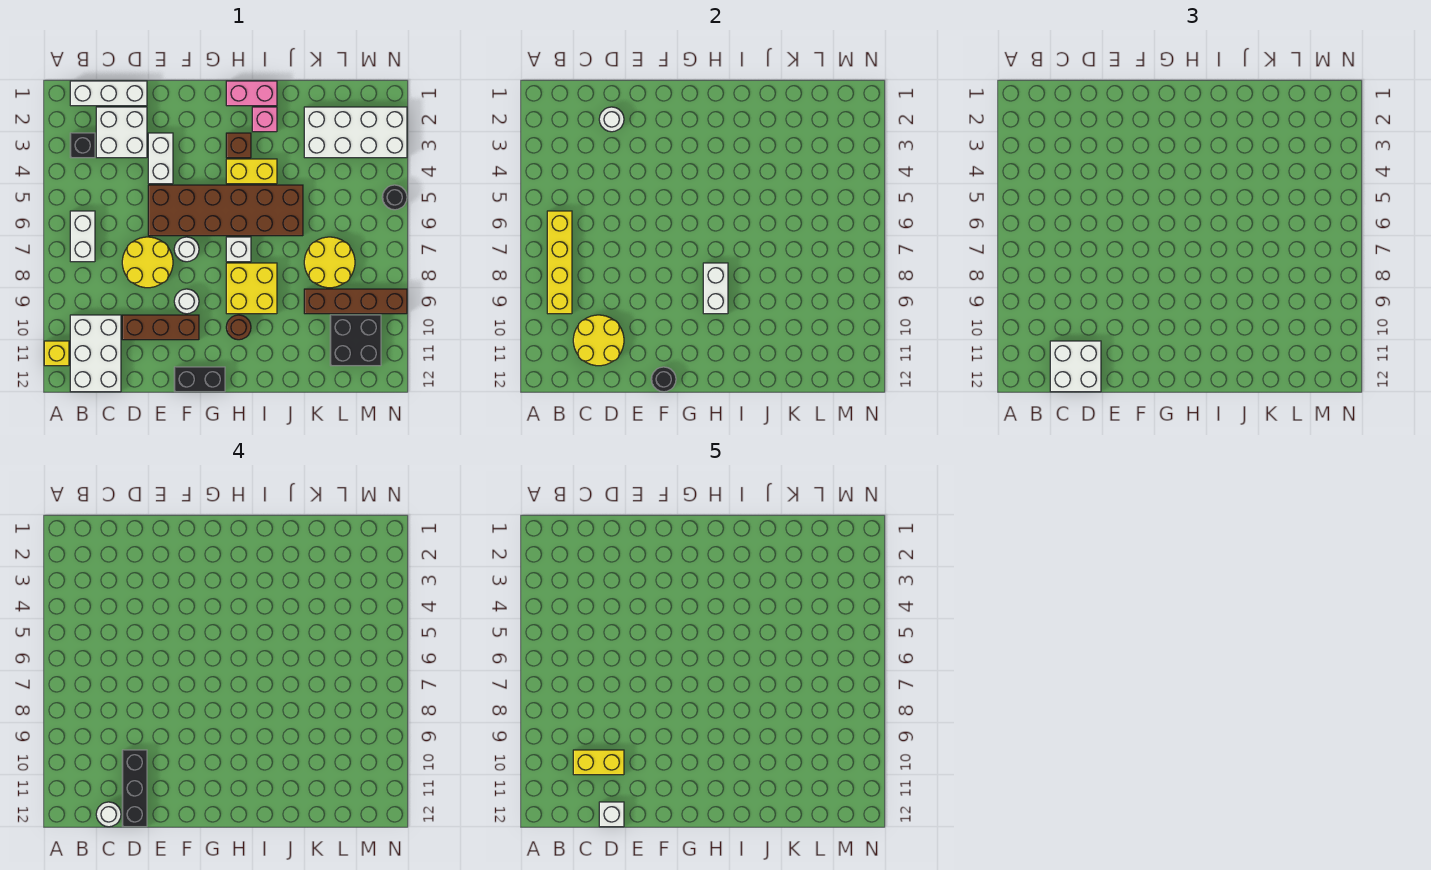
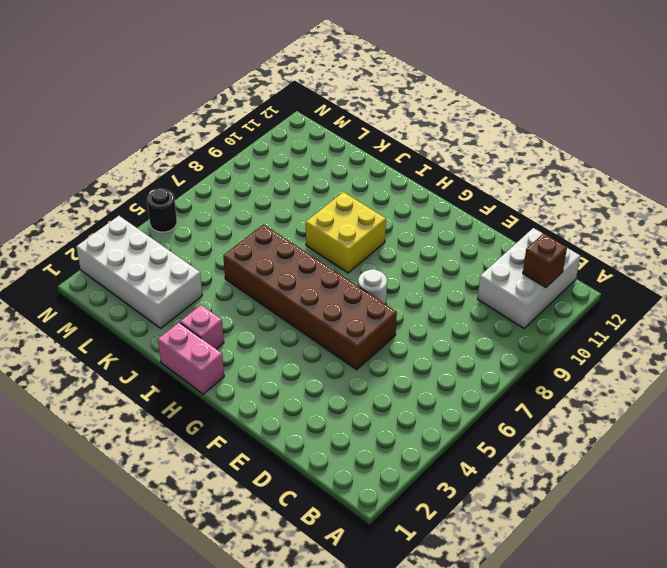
brown brick B11 level 2 -> brown brick H3 level 1
none -> yellow brick A11 level 1
none -> white brick B1:D1 level 1
none -> black brick B3 level 1
none -> white brick B6:B7 level 1

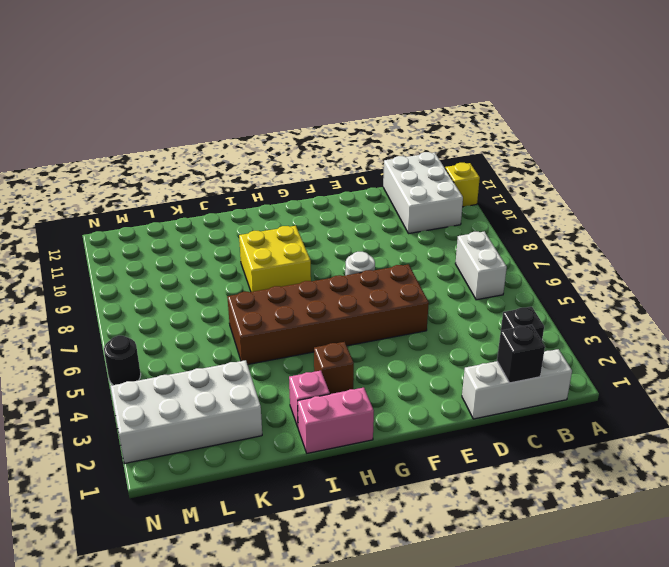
black brick C1 level 2 -> none
none -> white brick C2:D3 level 1
none -> yellow round brick D7:E8 level 1
none -> brown brick D10:F10 level 1
none -> white brick E3:E4 level 1

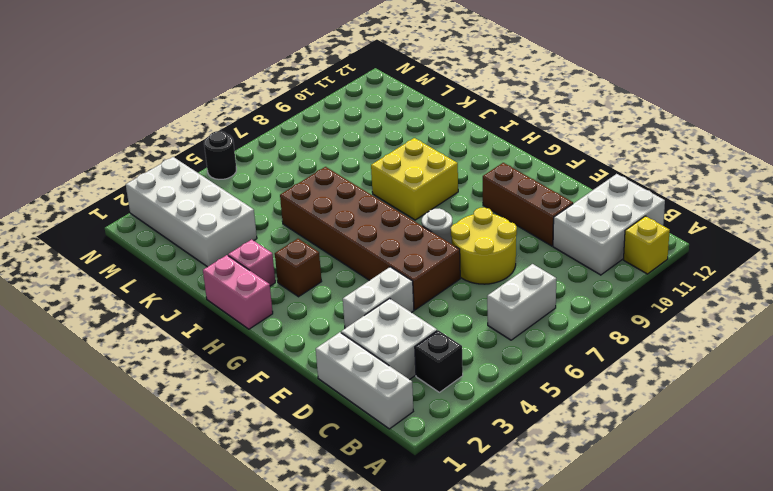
none -> white round brick F9 level 1
none -> black brick F12:G12 level 1
none -> yellow brick H4:I4 level 1
none -> white brick H7 level 1

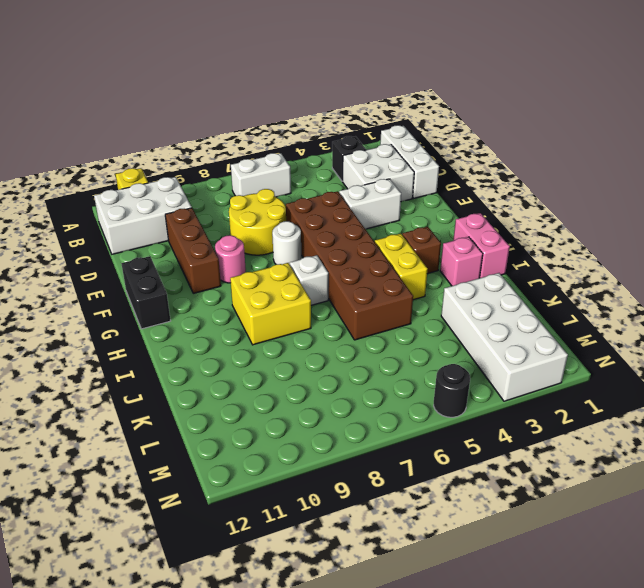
pink round brick F9 level 1 -> white round brick F9 level 1
none -> brown round brick H10 level 1
none -> yellow round brick K7:L8 level 1
none -> brown brick K9:N9 level 1
none -> black brick L10:M11 level 1

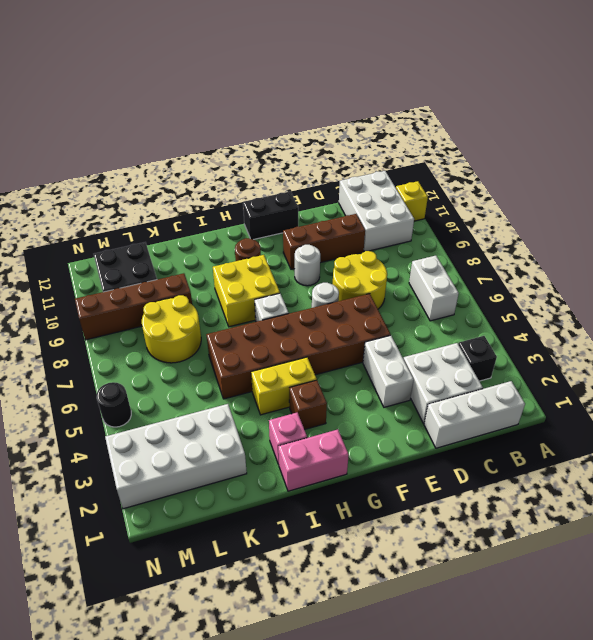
none -> yellow brick B6:B9 level 2
none -> yellow round brick C10:D11 level 2
none -> white round brick D2 level 2
none -> black round brick F12 level 2

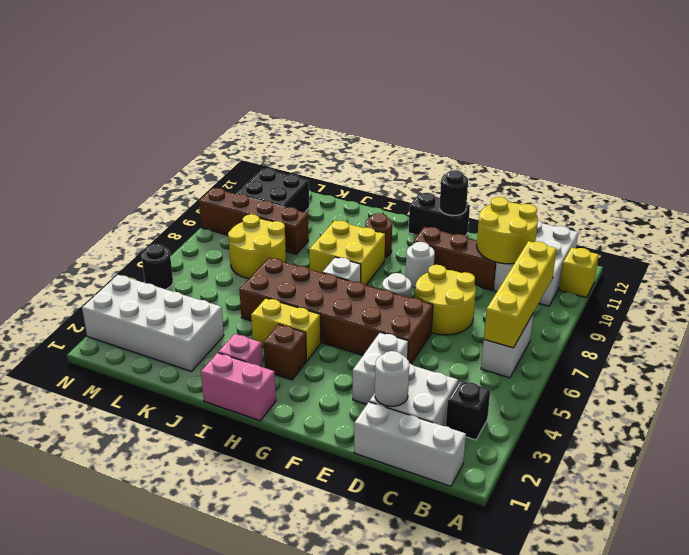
none -> white brick H8:H9 level 2
none -> white brick C11:D12 level 3
none -> white round brick C12 level 4
none -> black brick D10:D12 level 4

